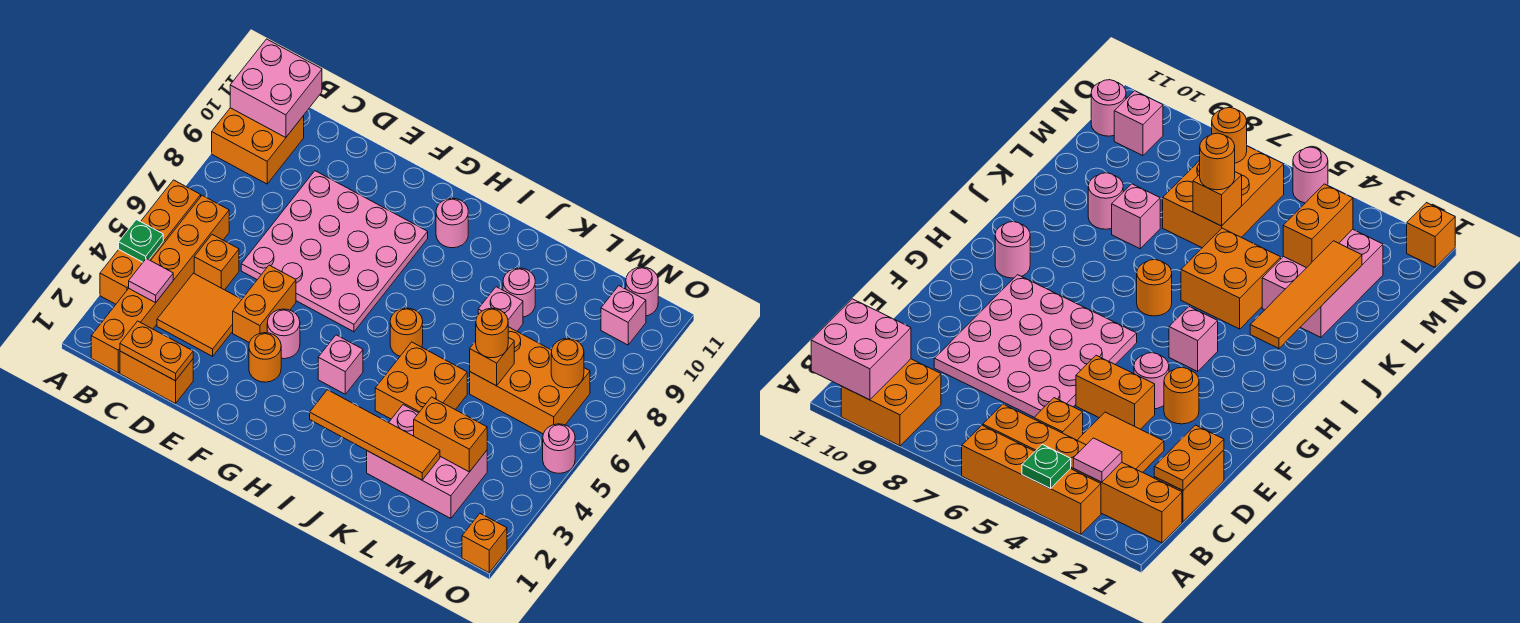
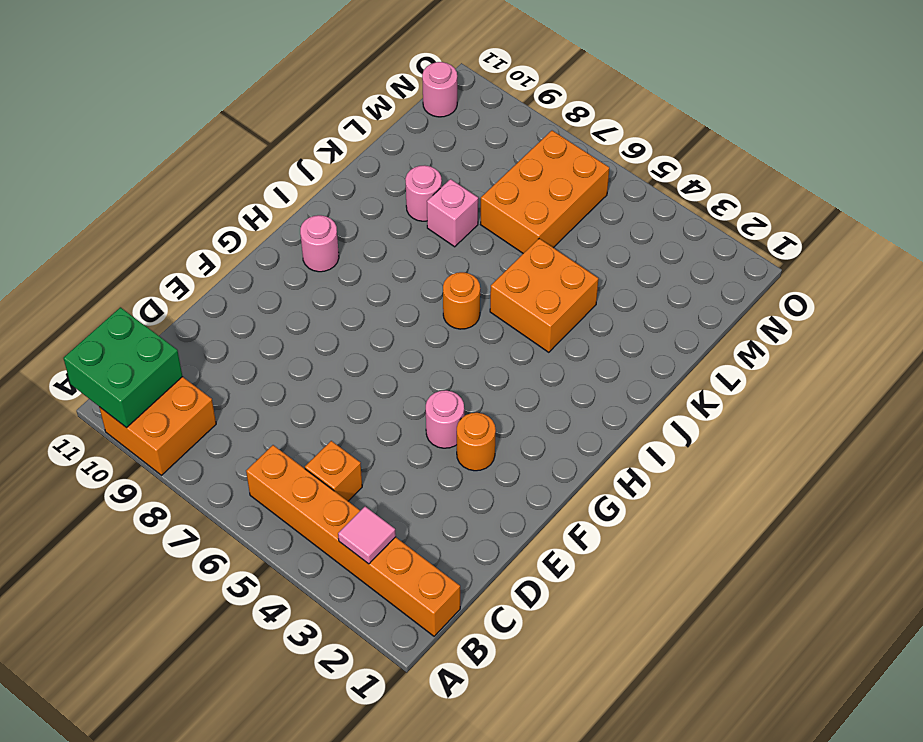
green brick A10:B11 level 2 -> pink brick A10:B11 level 2
none -> orange brick A3:A6 level 1
none -> orange brick C1:D1 level 1
none -> orange tile C3:D4 level 1
none -> pink plate D6:G9 level 1

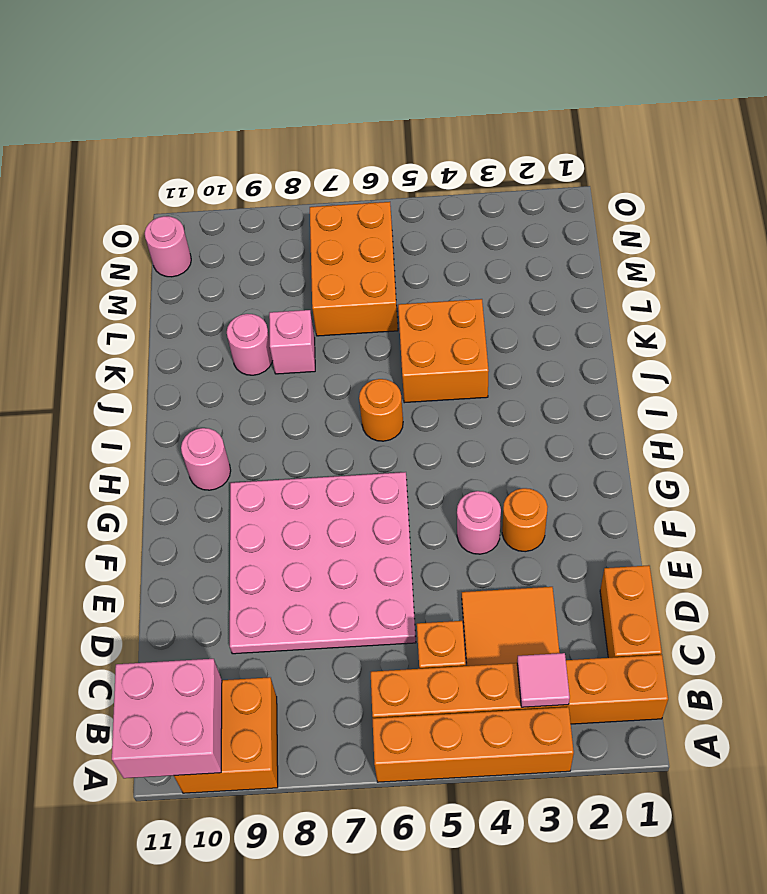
none -> orange brick E4:E5 level 1
none -> pink brick H4 level 1
none -> pink brick K2:M3 level 1
none -> pink brick N10 level 1

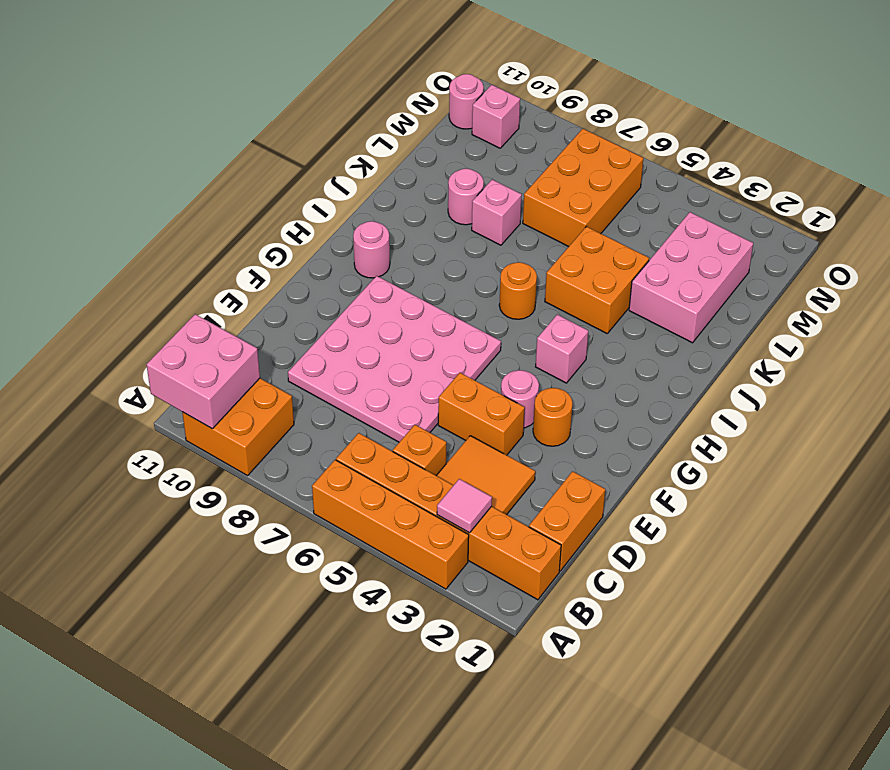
none -> orange brick O1 level 1
none -> pink round brick O5 level 1
none -> green plate A4 level 2
none -> orange plate C1:D1 level 2

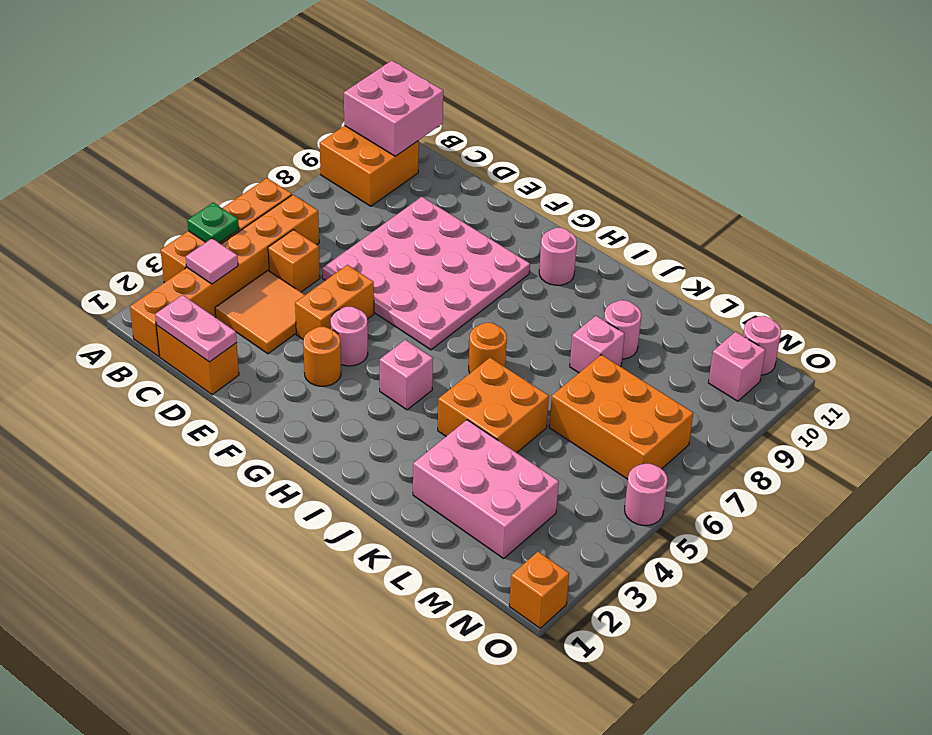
pink plate C1:D1 level 2 -> orange plate C1:D1 level 2
none -> orange tile I2:L2 level 2
none -> orange brick L3:M3 level 2
none -> orange brick L6 level 2
none -> orange round brick N7 level 2

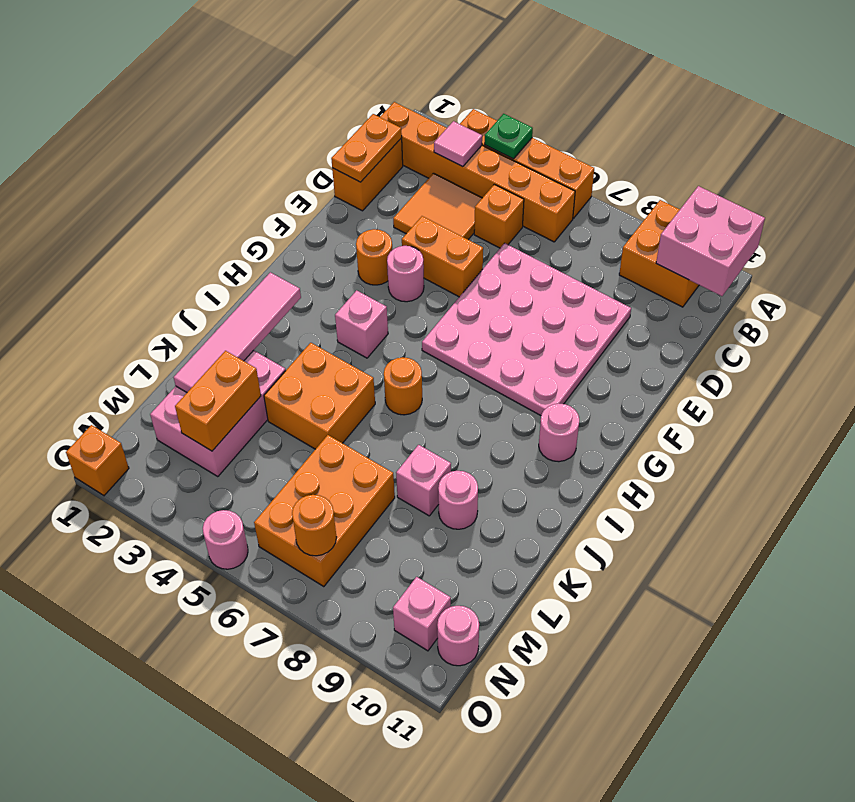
pink tile I2:L2 level 2 -> orange tile I2:L2 level 2
none -> orange brick L6 level 2
none -> orange round brick L6 level 3

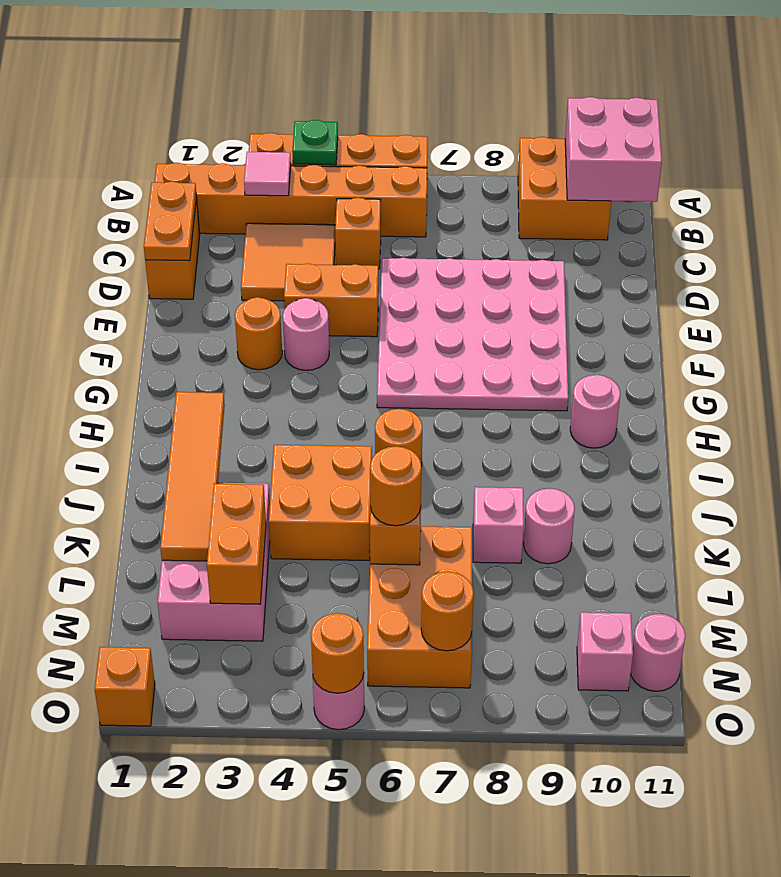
orange round brick O5 level 2 -> none
none -> pink brick H4 level 1

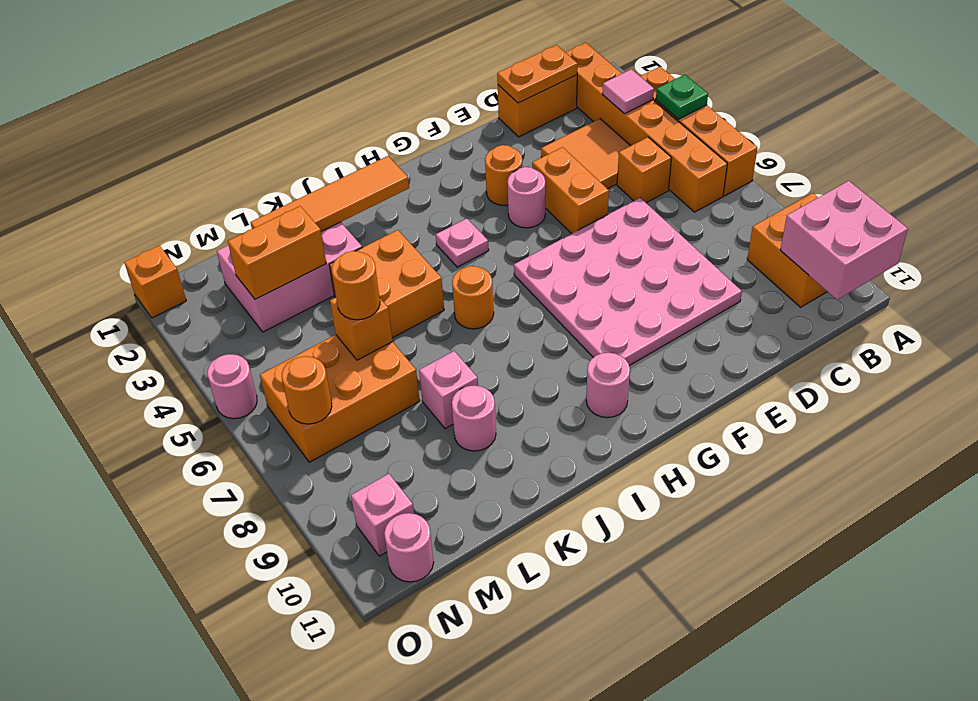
pink plate H4 level 1 -> pink brick H4 level 1

